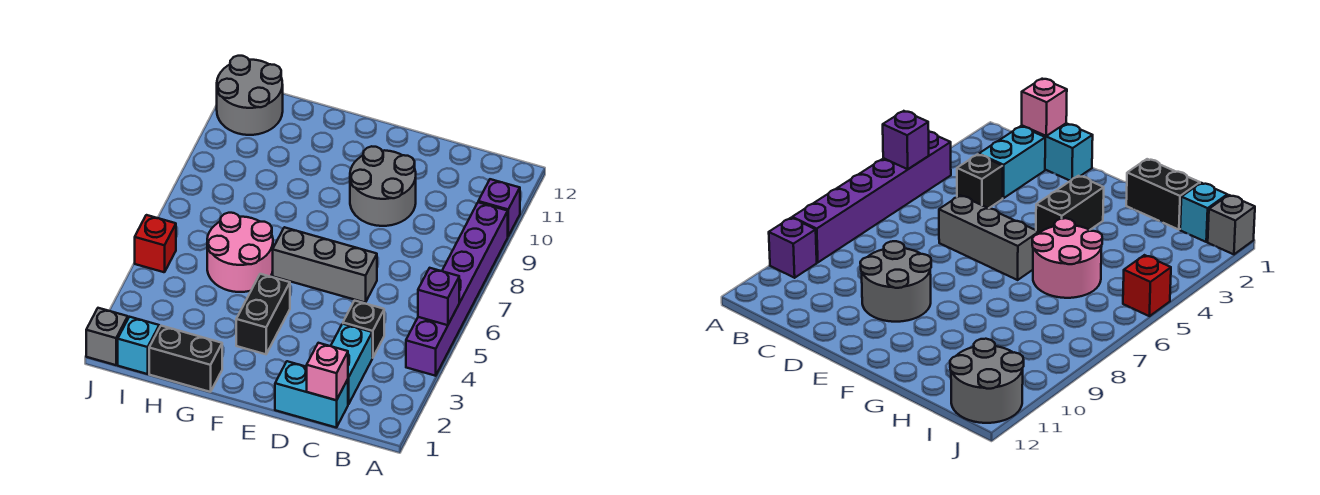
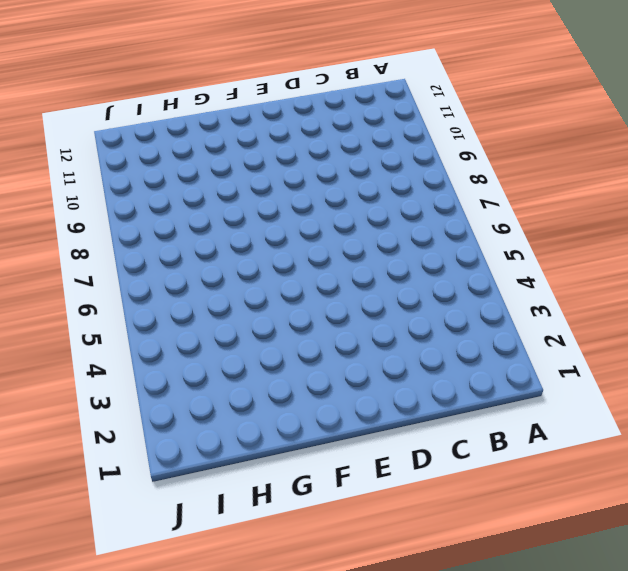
none -> purple brick A4:A9 level 1
none -> purple brick A10 level 1
none -> cyan brick C1:D1 level 1

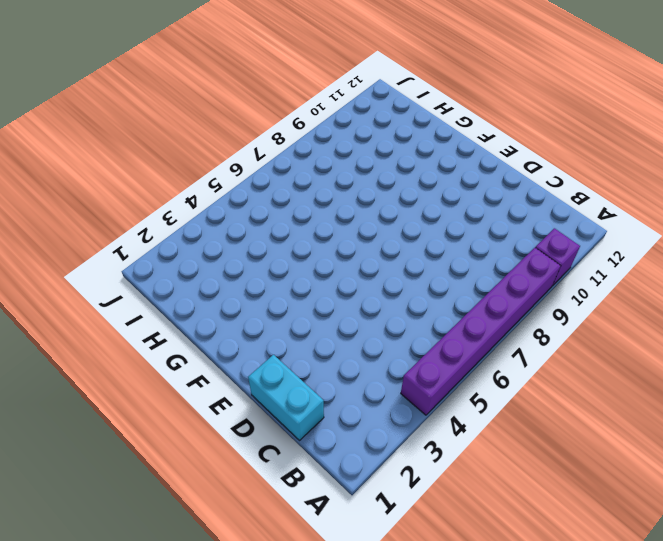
none -> cyan brick C2:C3 level 1
none -> black brick C4 level 1
none -> grey brick D6:F6 level 1

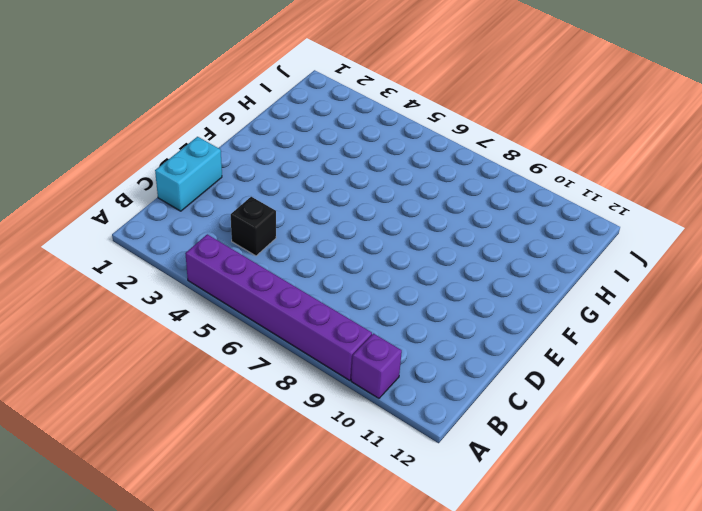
none -> cyan brick C2:C3 level 1
none -> grey brick D6:F6 level 1
none -> grey round brick D9:E10 level 1

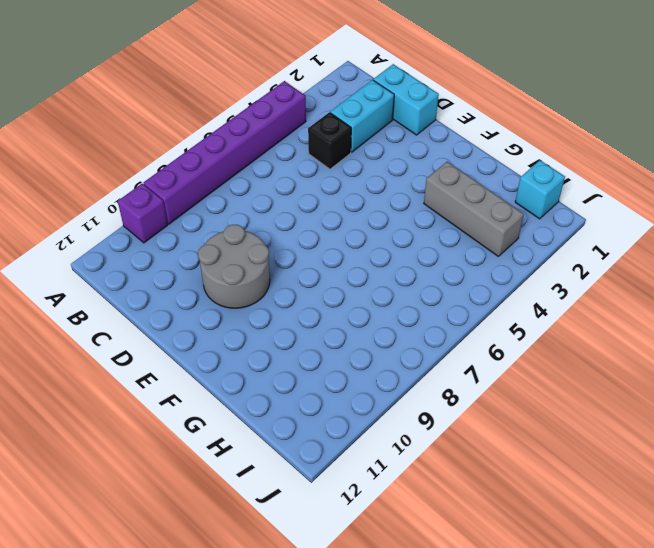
grey brick G3:I3 level 1 -> grey brick D6:F6 level 1
none -> black brick F3:F4 level 1
none -> black brick G1:H1 level 1
none -> pink round brick G5:H6 level 1

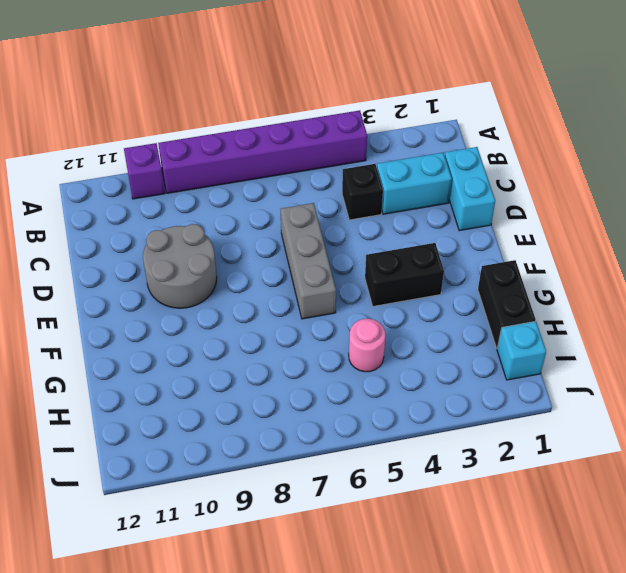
pink round brick H5 level 1 -> pink round brick G5:H6 level 1
none -> grey round brick I11:J12 level 1
none -> grey brick J1 level 1
none -> red brick J5 level 1

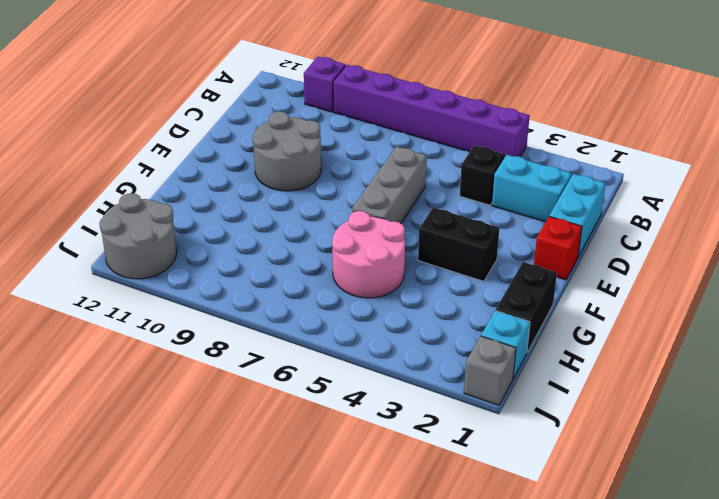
red brick E1 level 1 -> red brick J5 level 1
none -> purple brick A5 level 2
none -> pink brick C1 level 2

